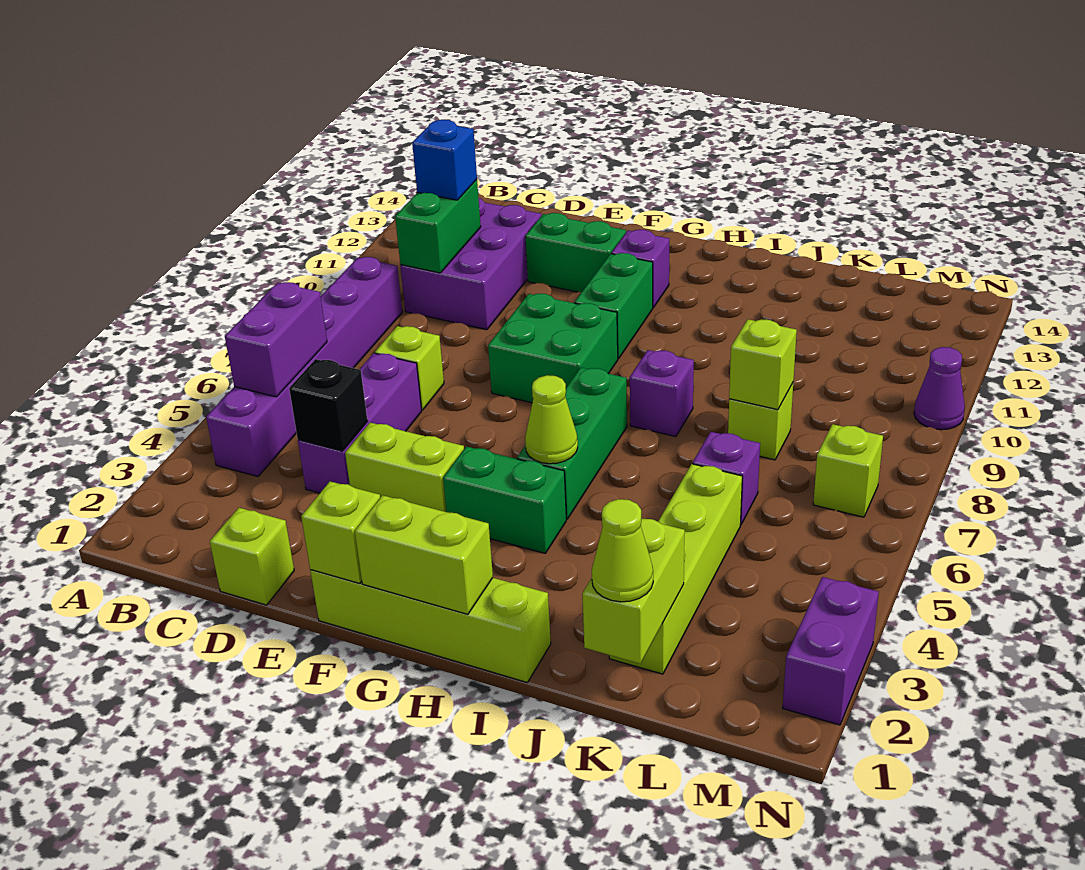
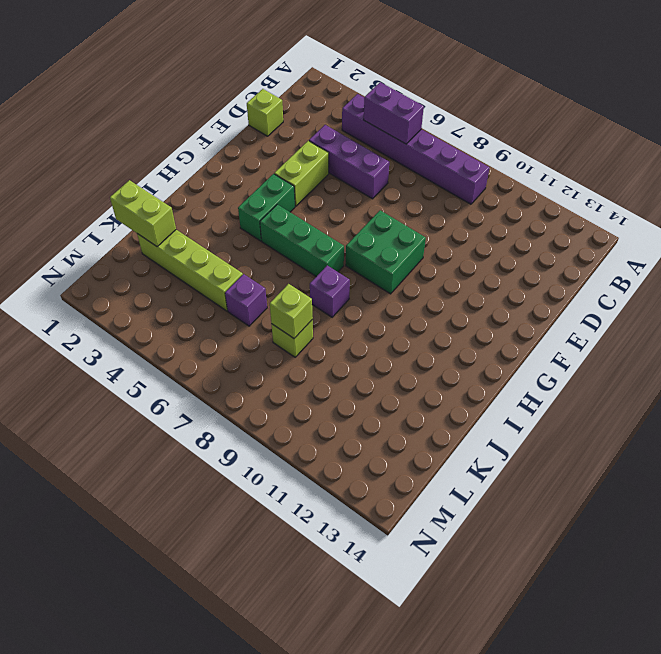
none -> purple brick C10:D12 level 1
none -> lime brick D7 level 1
none -> green brick E12:F12 level 1
none -> lime brick F1:I1 level 1

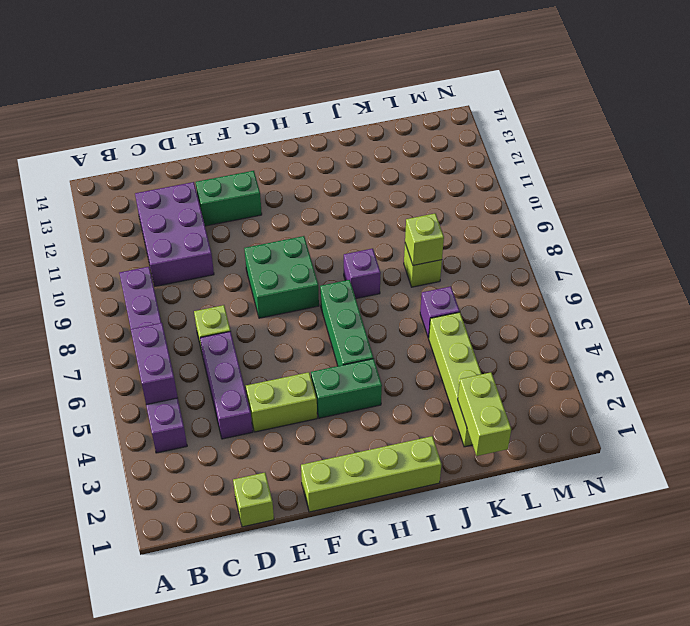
none -> green brick G10:G11 level 1
none -> purple brick G12 level 1
none -> lime brick M7 level 1
none -> purple brick N2:N3 level 1

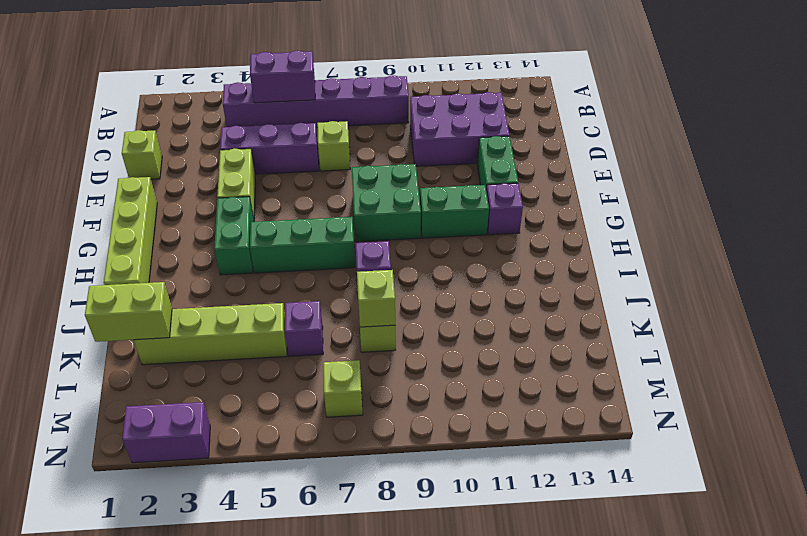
none -> purple cone N10 level 1
none -> green brick C10:C11 level 2
none -> black brick D4 level 2
none -> lime brick F1 level 2

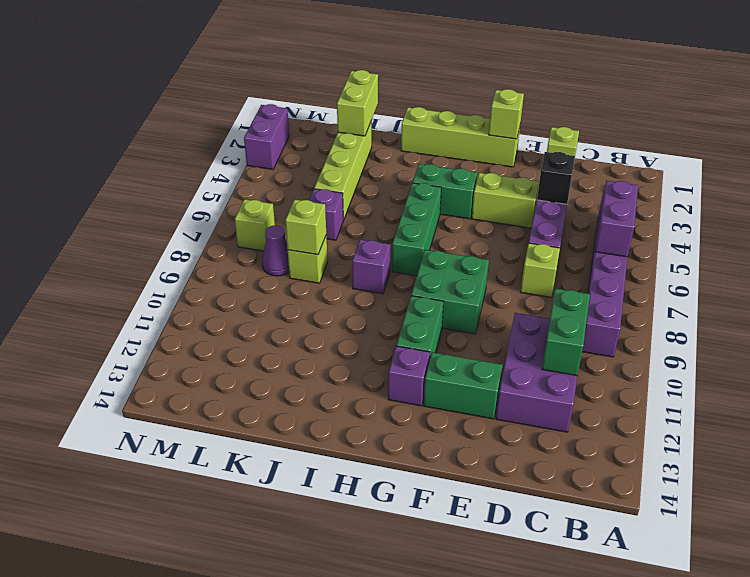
purple cone L8 level 1 -> purple cone N10 level 1
none -> lime brick G1:H1 level 2
none -> lime cone H5 level 2
none -> blue brick C11 level 3
none -> lime cone K1 level 3

